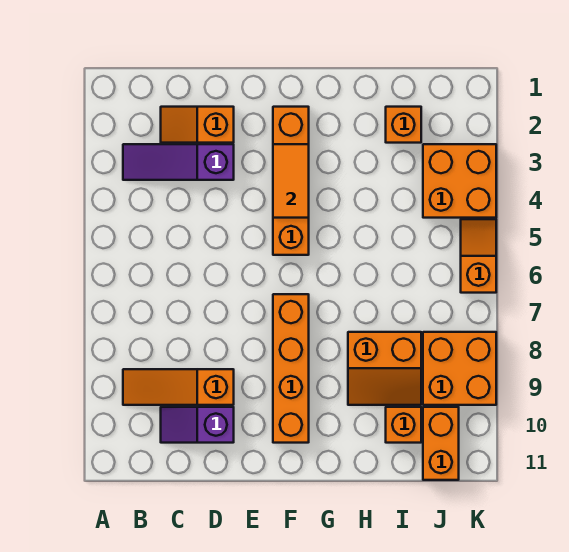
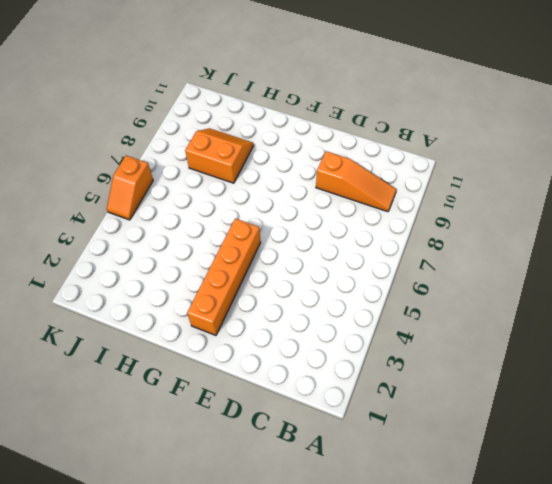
none -> purple slope B3:D3 level 1 top D
none -> orange slope C2:D2 level 1 top D
none -> purple slope C10:D10 level 1 top D

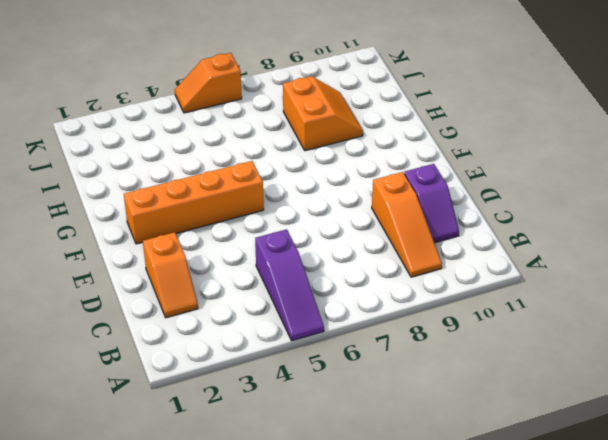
purple slope A5:C5 level 1 top C -> purple slope B3:D3 level 1 top D
none -> orange brick F7:F10 level 1
none -> orange brick I2 level 1
none -> orange brick I10 level 1

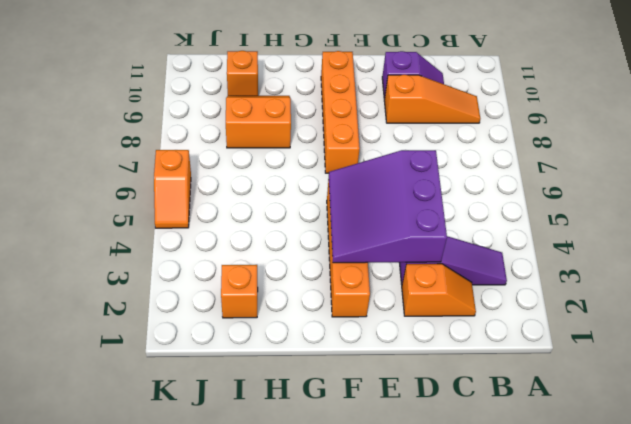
purple slope D3:F5 level 2 top D -> orange tile F3:F4 level 2
none -> orange brick J3:K4 level 1
none -> orange brick J8:K9 level 1
none -> orange brick J10:J11 level 1

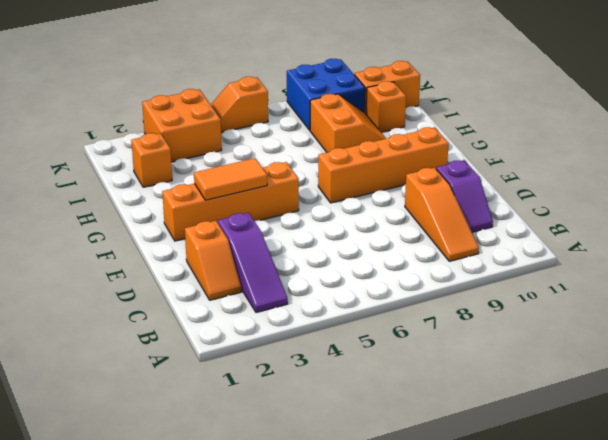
blue brick J8:K9 level 1 -> orange brick J8:K9 level 1

